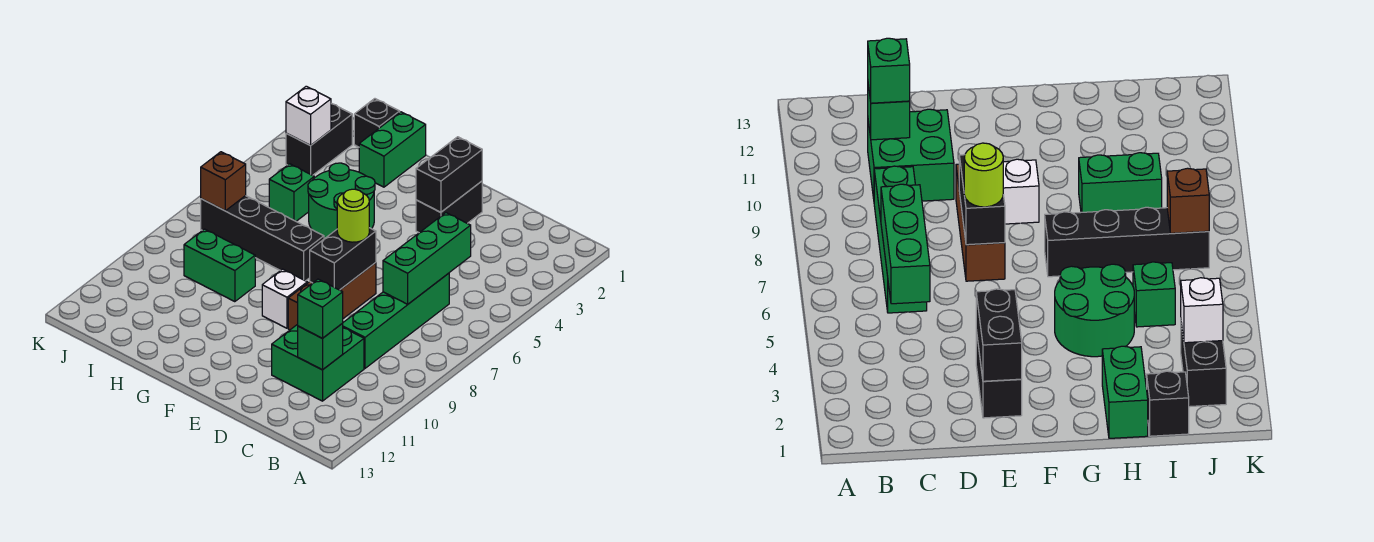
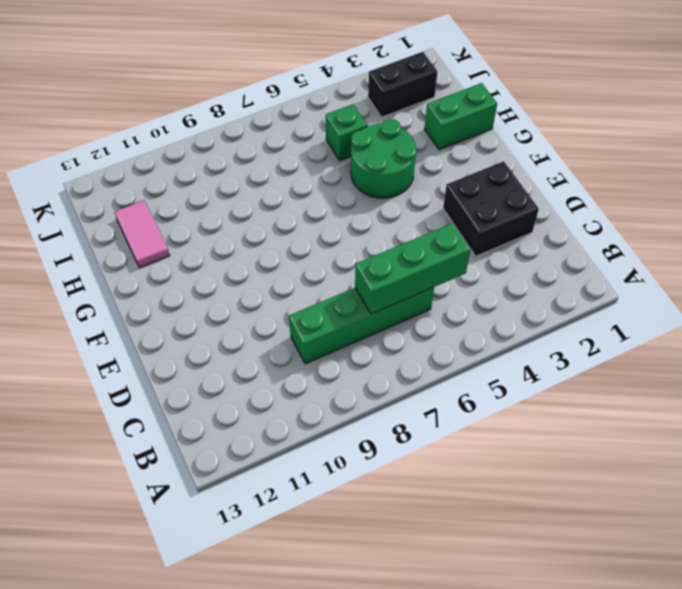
black brick D2:E3 level 1 -> black brick E2:E3 level 1
pink tile H12:I12 level 1 -> none
none -> green brick C10:D11 level 1
none -> brown brick E7:E9 level 1
none -> white brick F9 level 1

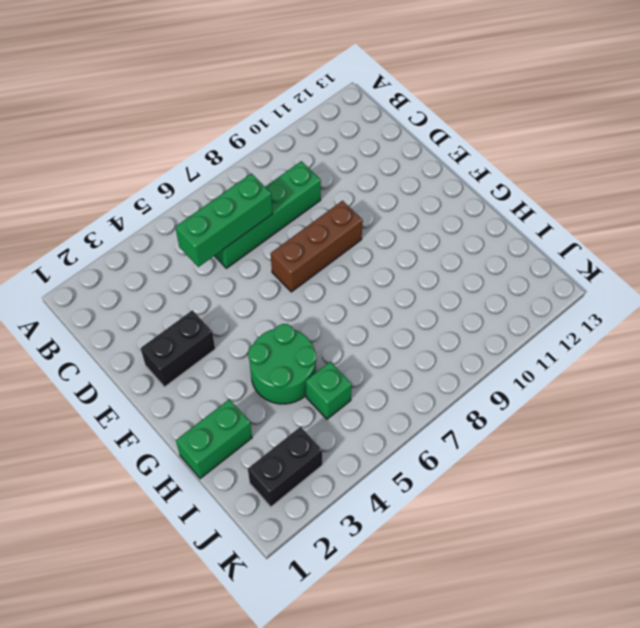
none -> green brick C10:D11 level 1
none -> white brick F9 level 1
none -> black brick G7:J7 level 1

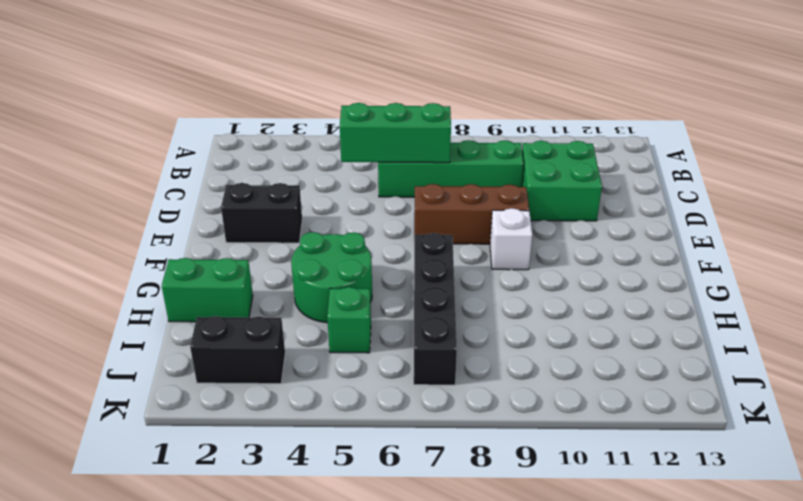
none -> green brick H9:I9 level 1
none -> black brick I1 level 1
none -> green brick C11 level 2

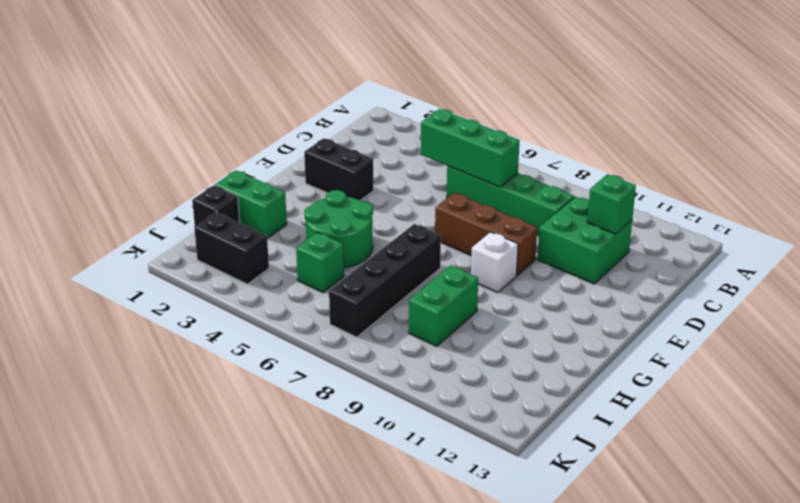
none -> black brick E2:E3 level 2
none -> black brick E7:E8 level 2
none -> white brick J3 level 2

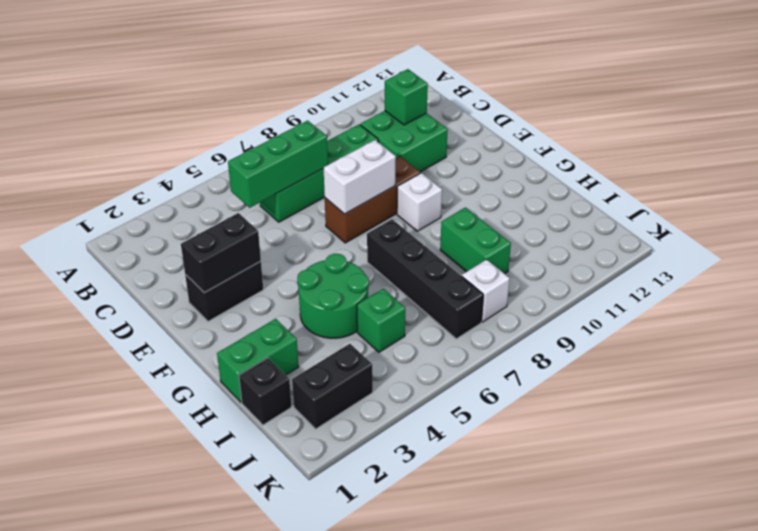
white brick E7:E8 level 2 -> black brick E7:E8 level 2
white brick J8 level 1 -> white brick J3 level 2
none -> brown brick J7 level 2
none -> green brick C11 level 3
none -> lime round brick E7 level 3

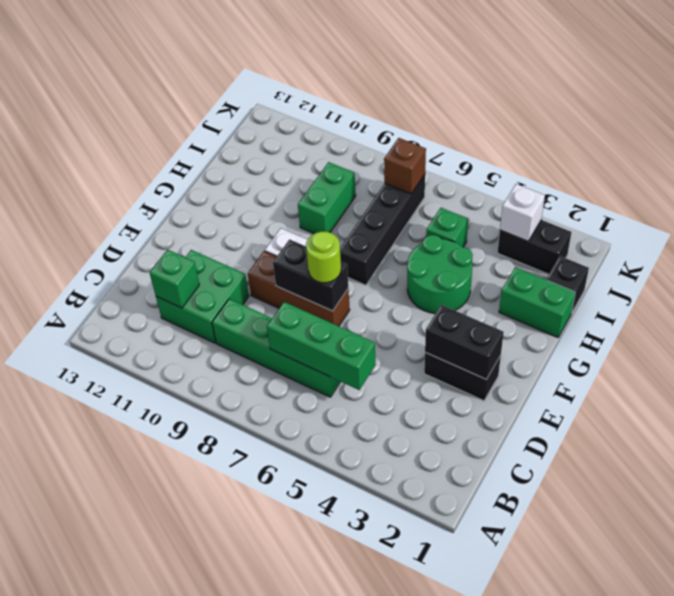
none -> green brick C11 level 3

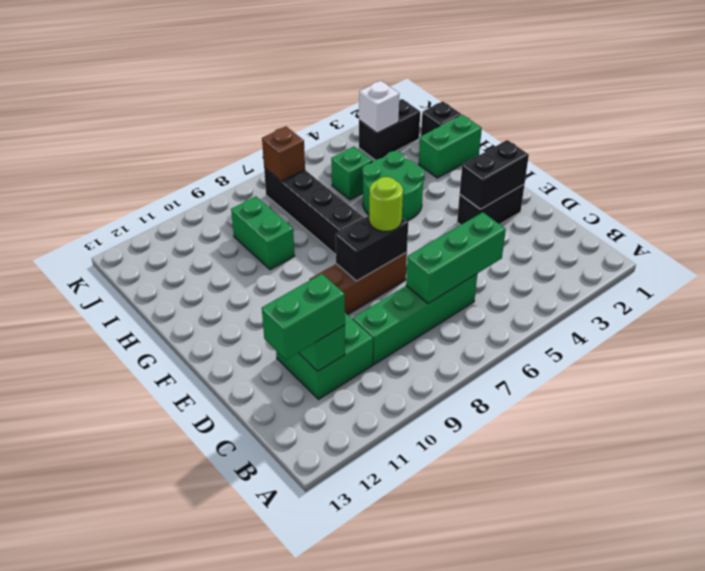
green brick C11:C12 level 3 -> green brick C11 level 3
none -> white brick F9 level 1

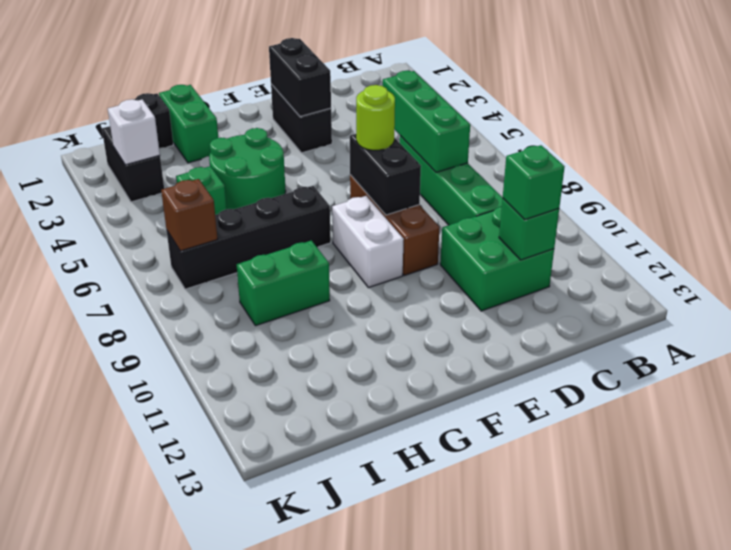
white brick F8:F9 level 1 -> white brick F9 level 1

